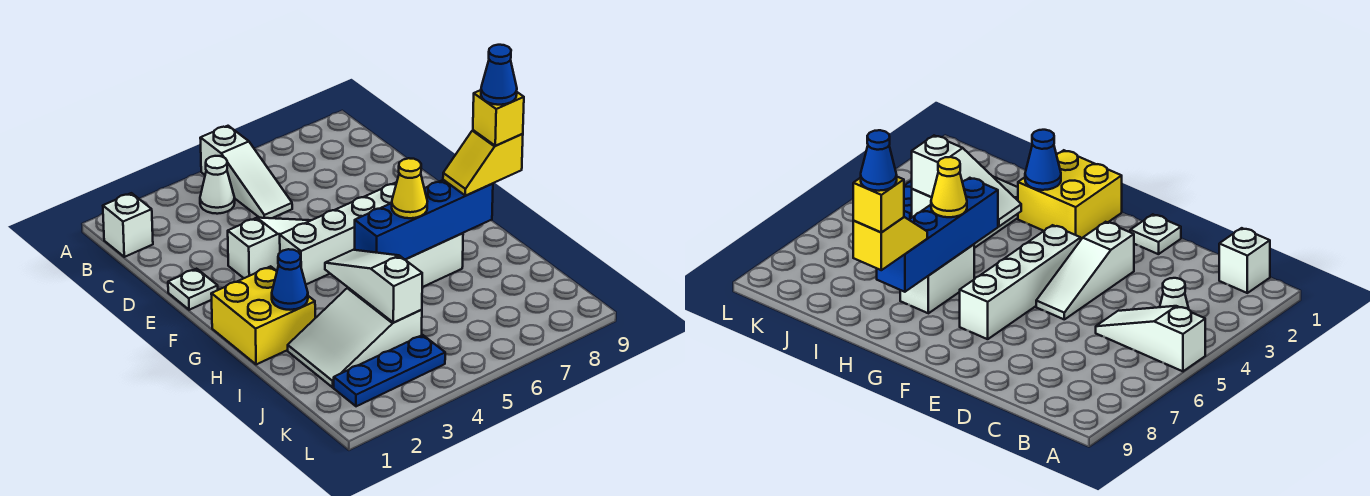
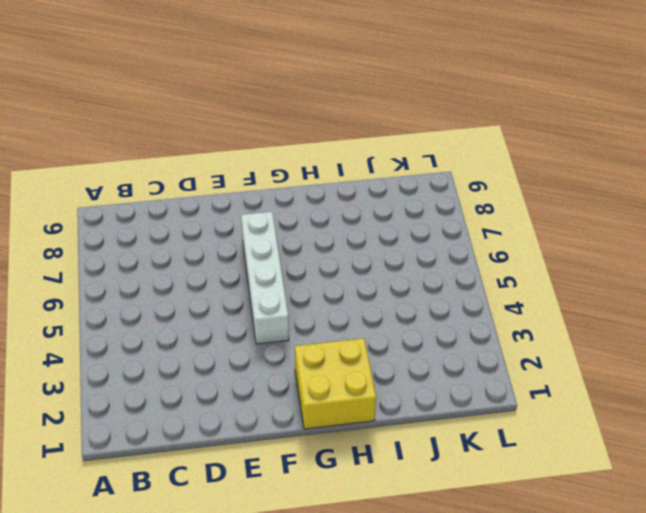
none -> white slope A5:C5 level 1 top A
none -> white brick B1 level 1
none -> white cone B4 level 1

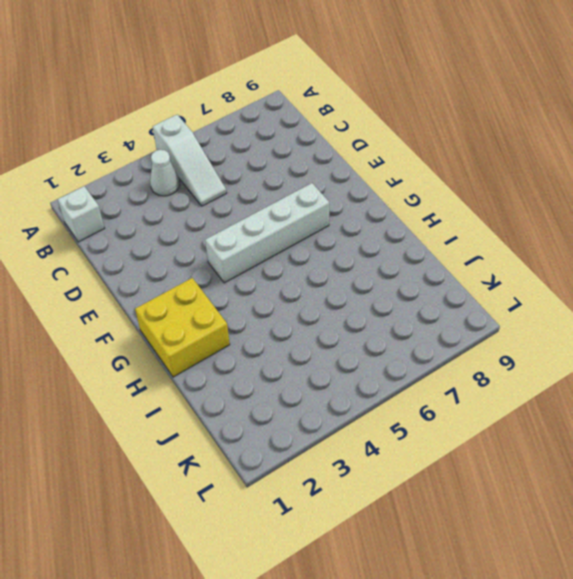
none -> white plate E1 level 1
none -> white slope E3:E5 level 1 top 3
none -> white brick H6:H7 level 1

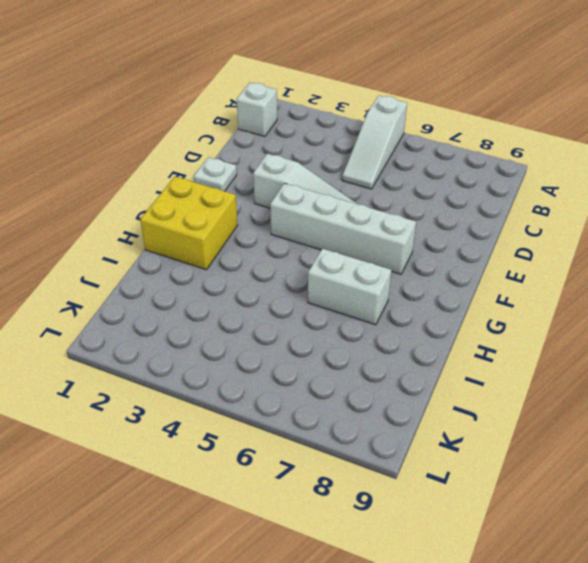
none -> white cone B4 level 1
none -> white slope I2:J4 level 1 top 4
none -> blue plate K2:K4 level 1

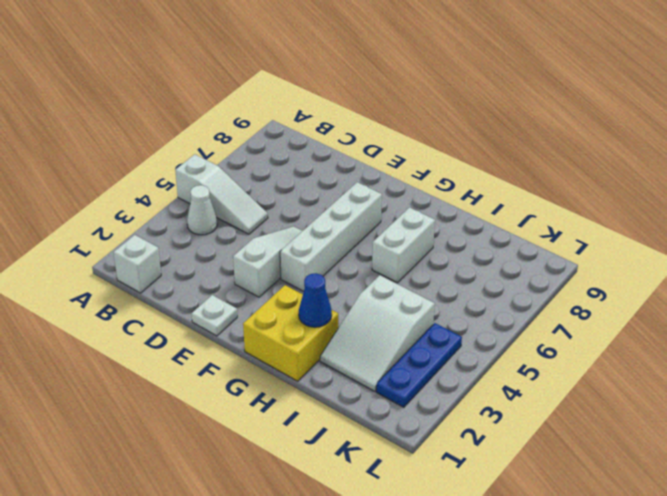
none -> white slope H4:J4 level 2 top J
none -> blue brick H5:H8 level 2
none -> yellow cone H6 level 3

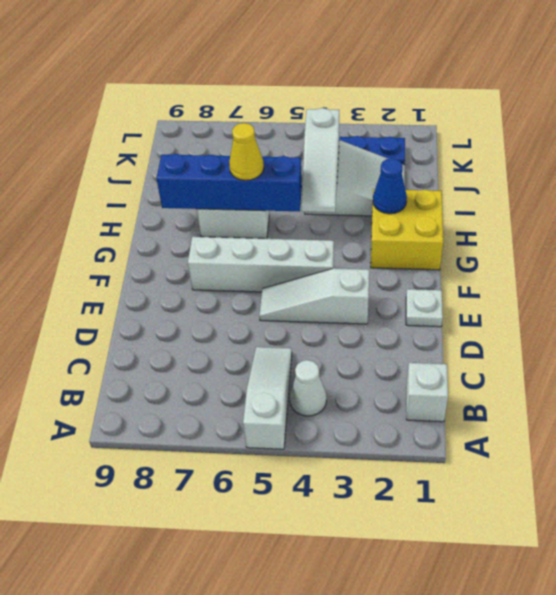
none -> yellow slope H8:H9 level 3 top 9
none -> yellow brick H9 level 4
none -> blue cone H9 level 5

